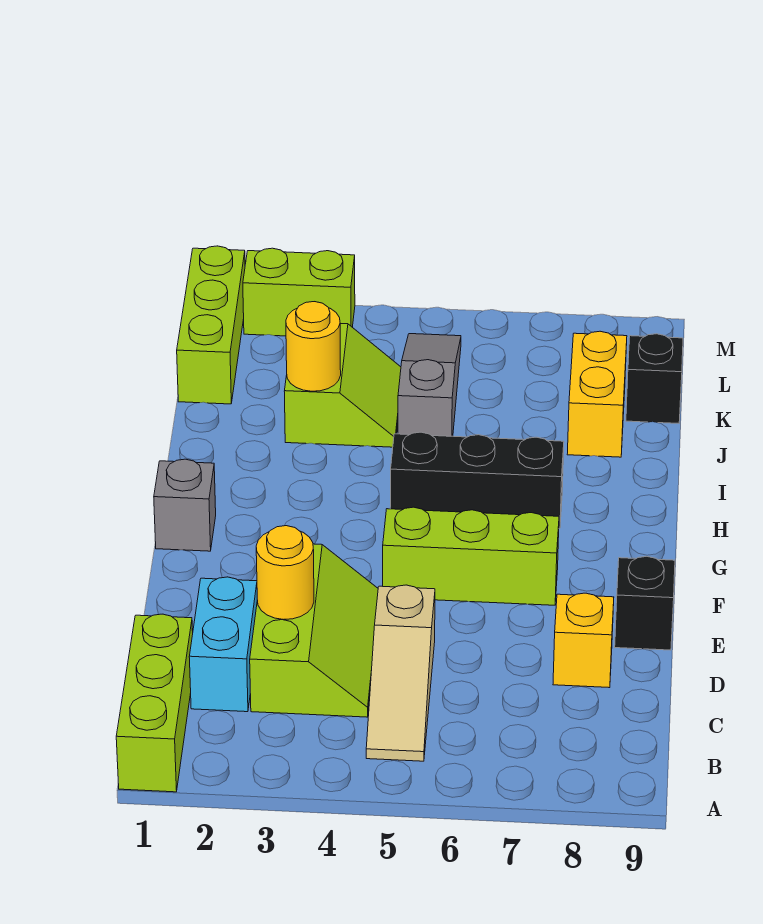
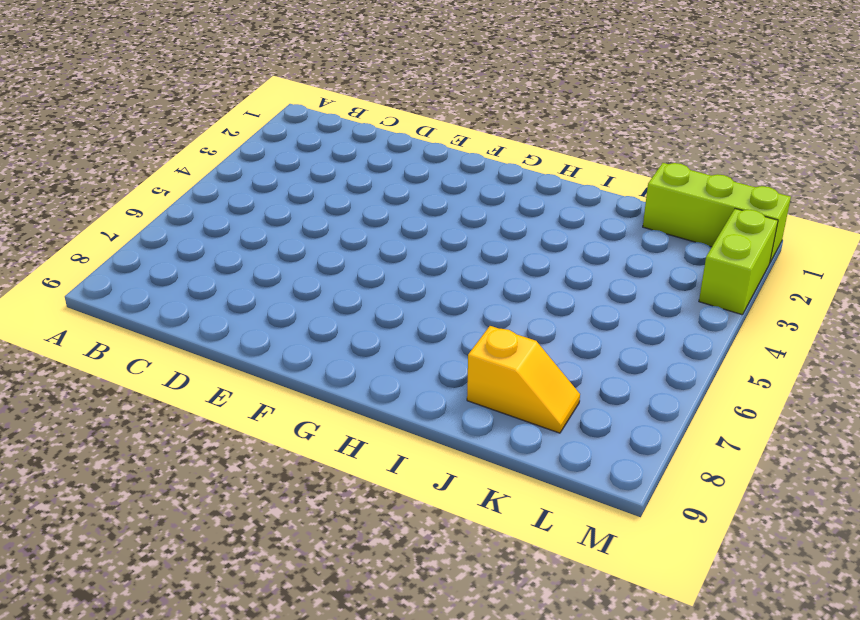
yellow slope J8:K8 level 1 top J -> yellow brick J8:K8 level 1
none -> lime brick A1:C1 level 1
none -> tan slope B5:D5 level 1 top D
none -> cyan brick C2:D2 level 1

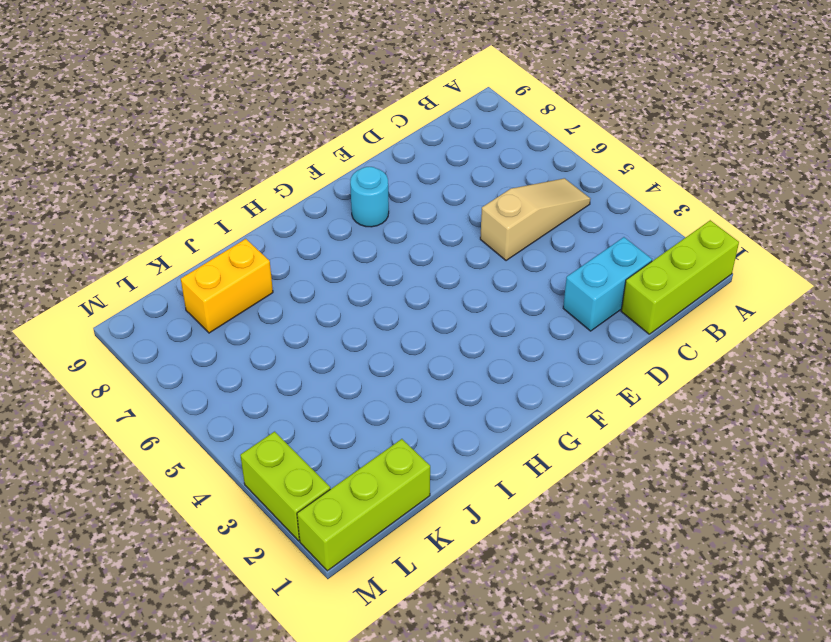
cyan round brick F8 level 1 -> none
none -> lime slope C3:E4 level 1 top 3
none -> yellow brick D8 level 1
none -> black brick E9 level 1

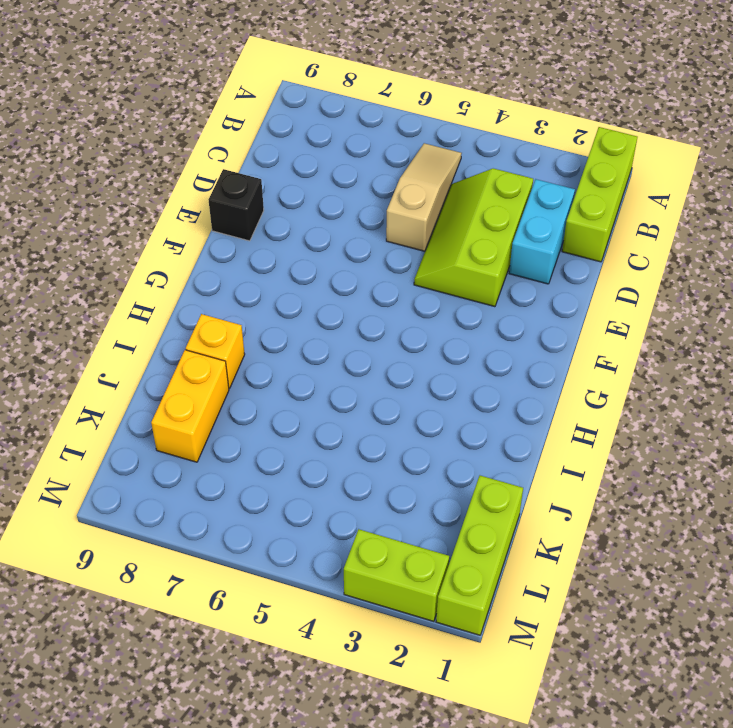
yellow brick I8 level 1 -> yellow brick D8 level 1
none -> lime brick F5:F7 level 1
none -> grey brick G1 level 1
none -> black brick H5:H7 level 1

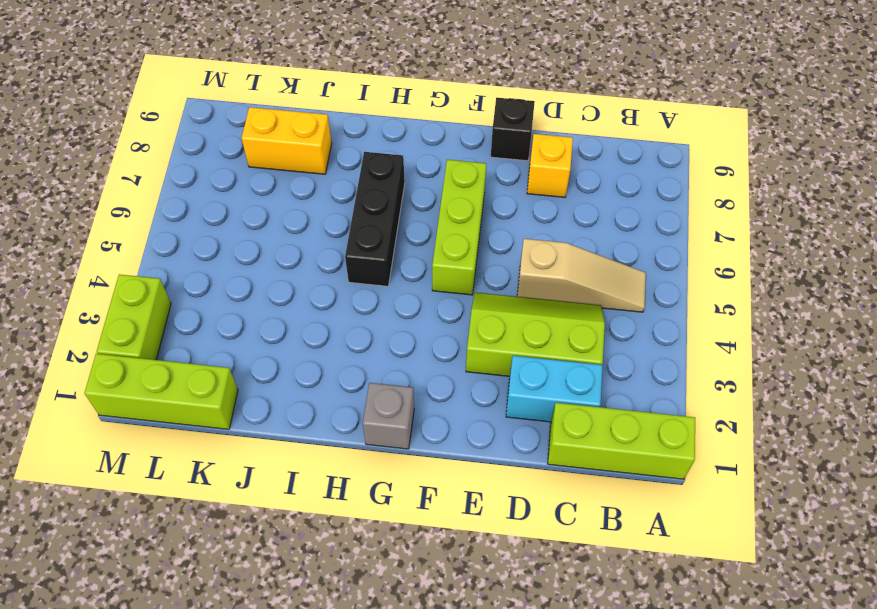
none -> lime slope J3:K4 level 1 top 3
none -> grey slope J5:L5 level 1 top J
none -> black brick K9 level 1

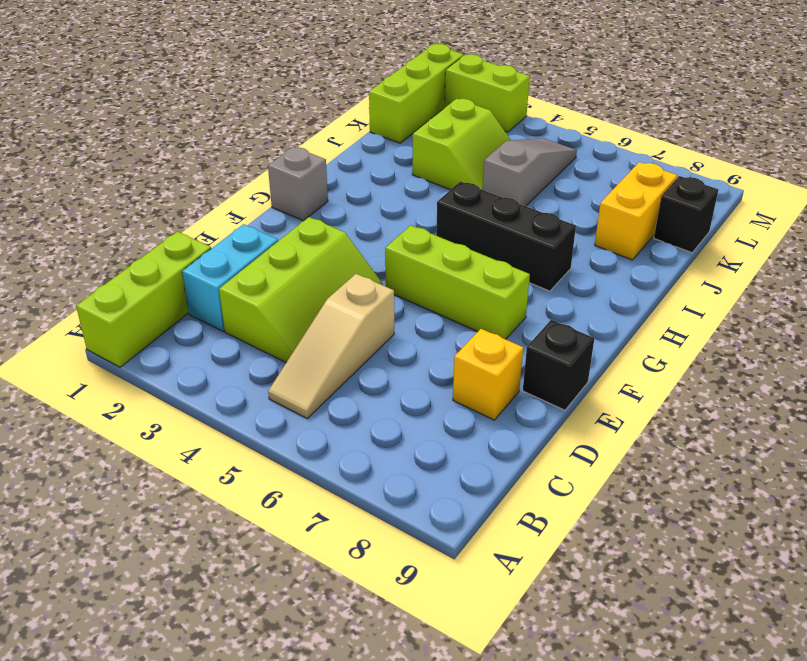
none -> yellow round brick D3 level 2
none -> yellow round brick J3 level 2

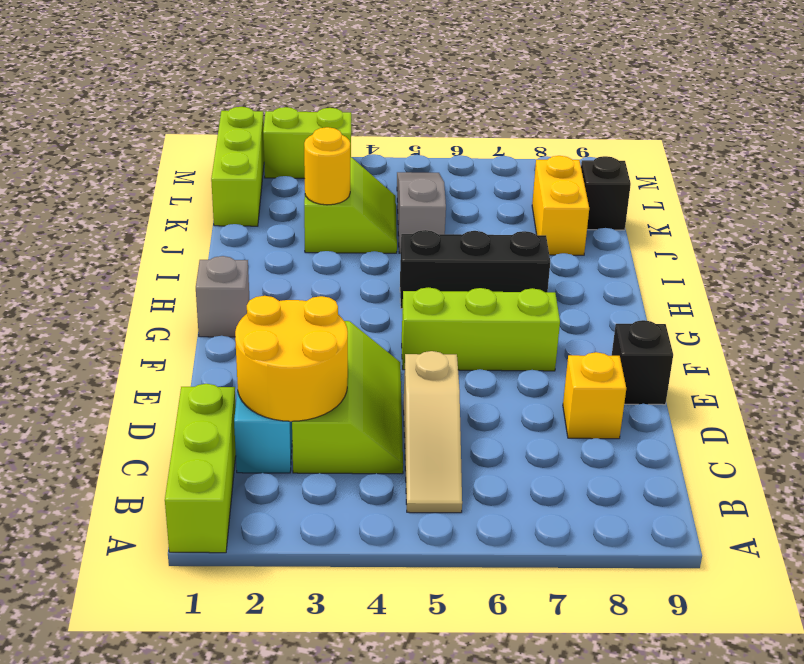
yellow round brick C2:D3 level 2 -> yellow round brick D3 level 2

